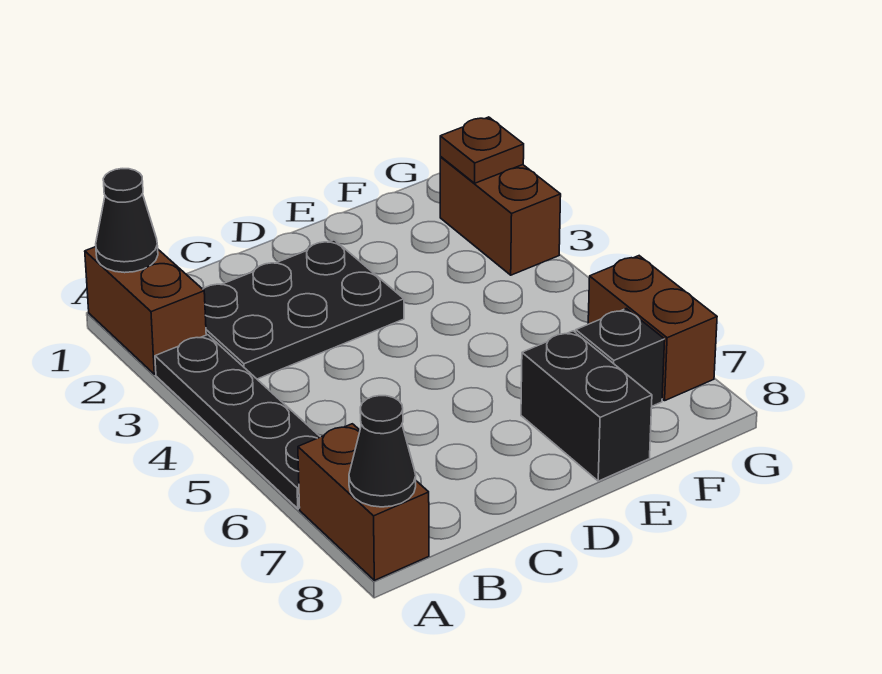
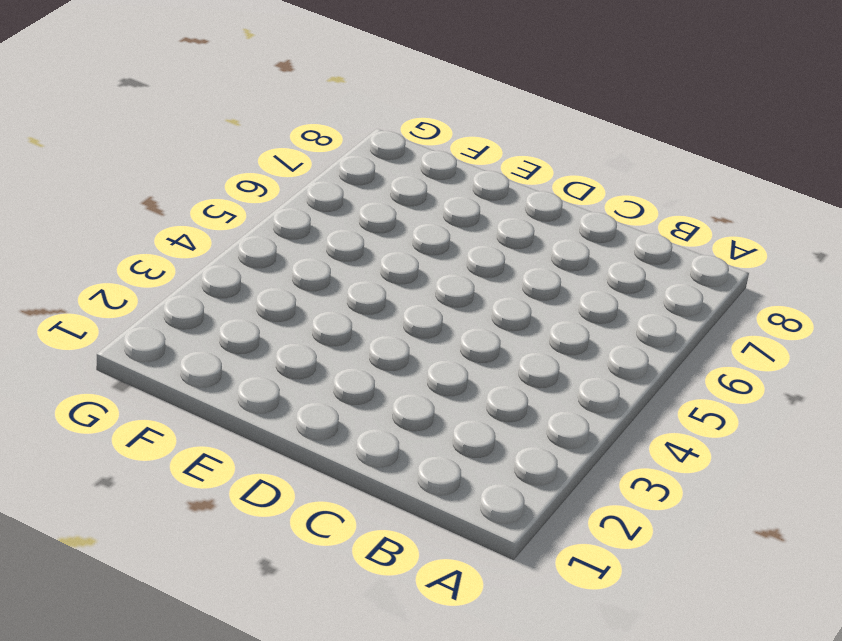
none -> brown brick A1:A2 level 1
none -> black plate A3:A6 level 1

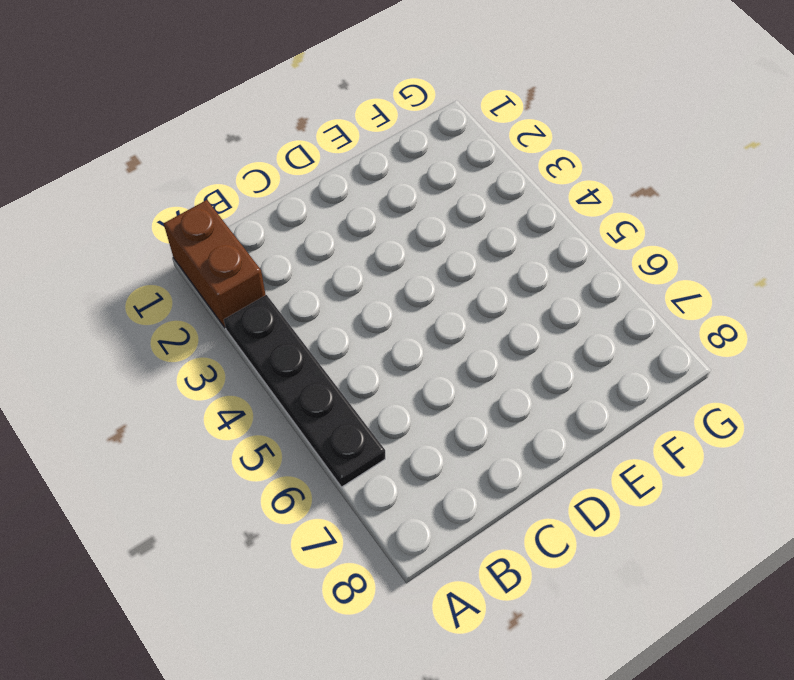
none -> brown brick A7:A8 level 1
none -> black plate B2:D3 level 1

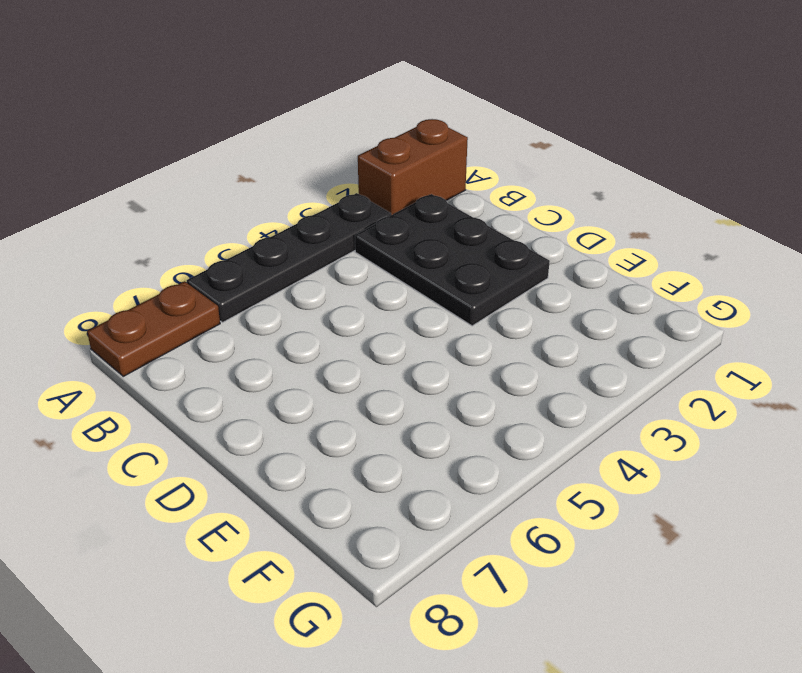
brown plate A7:A8 level 1 -> brown brick A7:A8 level 1
none -> black brick E7:E8 level 1
none -> black brick F7 level 1

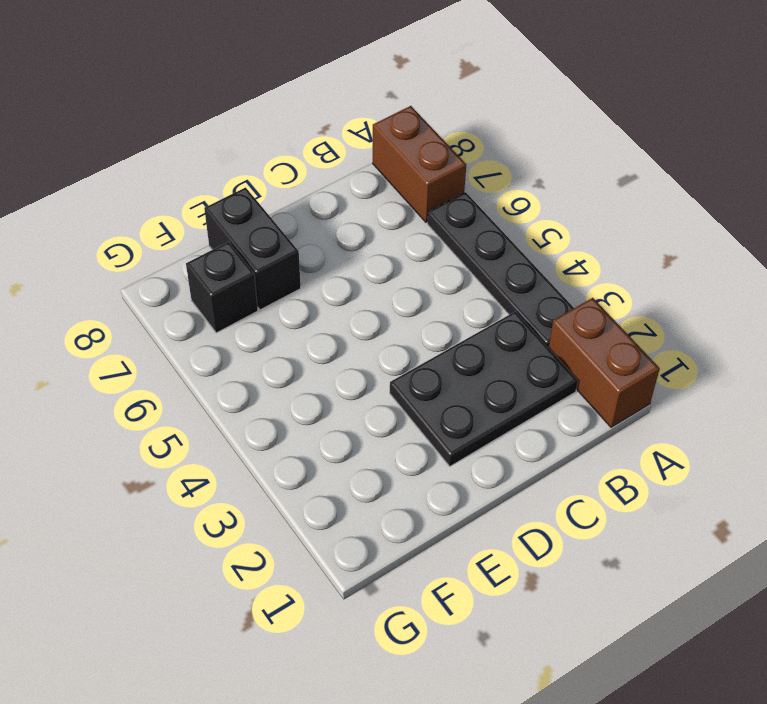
none -> brown brick G2:G3 level 1
none -> brown brick G6:G7 level 1

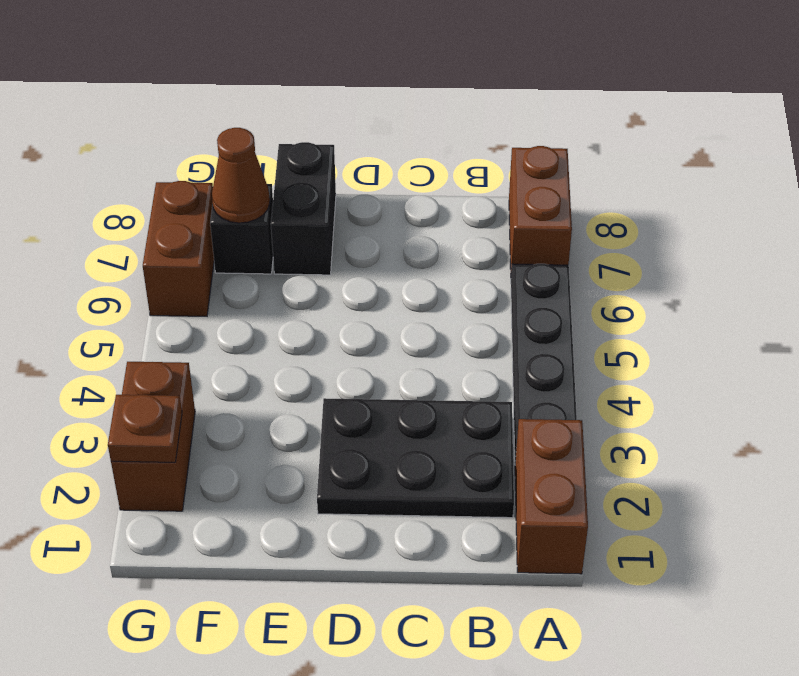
brown cone F7 level 2 -> none
none -> black cone A1 level 2
none -> black cone A8 level 2

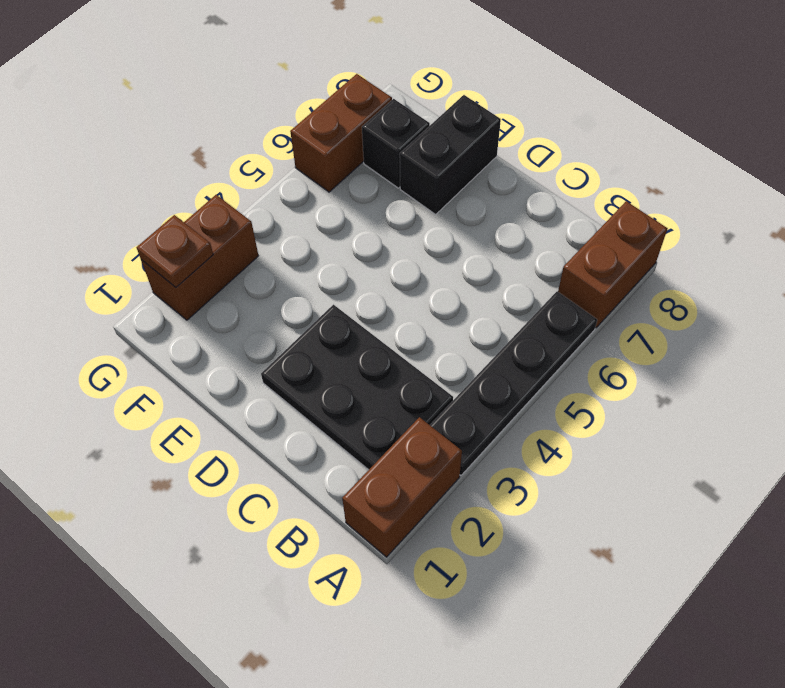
none -> black cone A1 level 2
none -> black cone A8 level 2

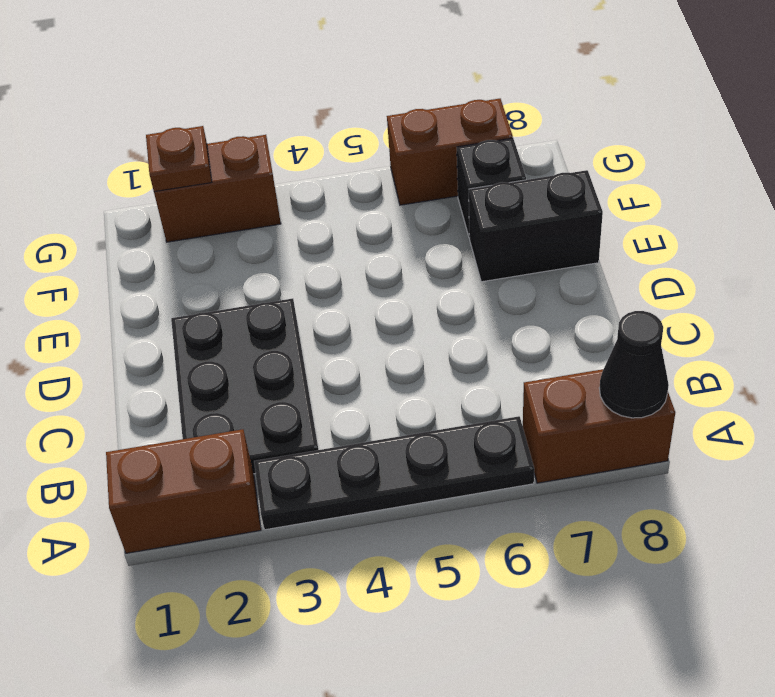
none -> black cone A1 level 2

